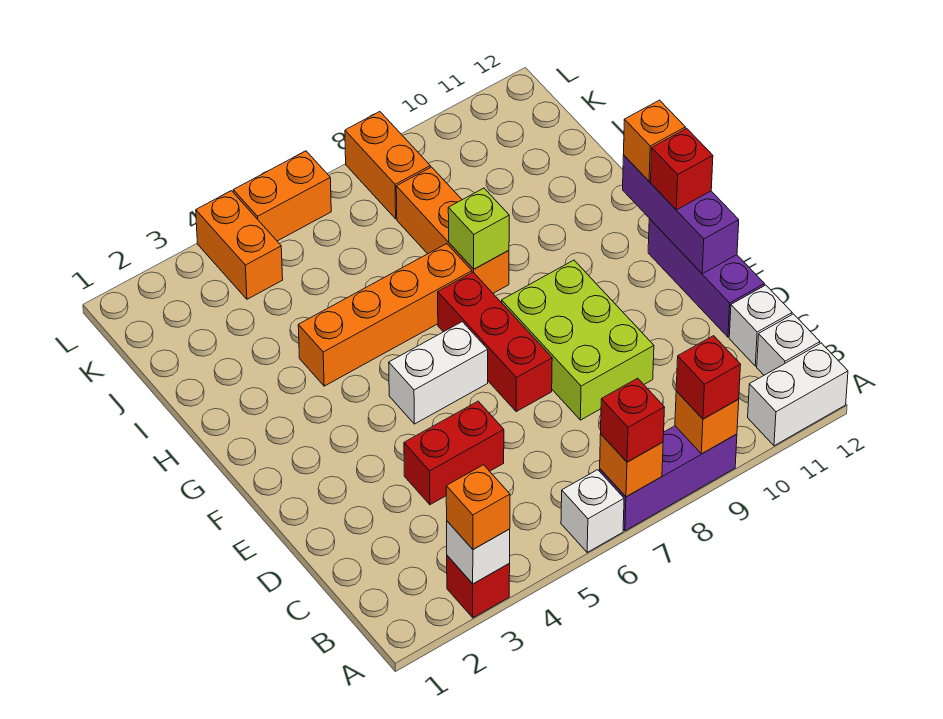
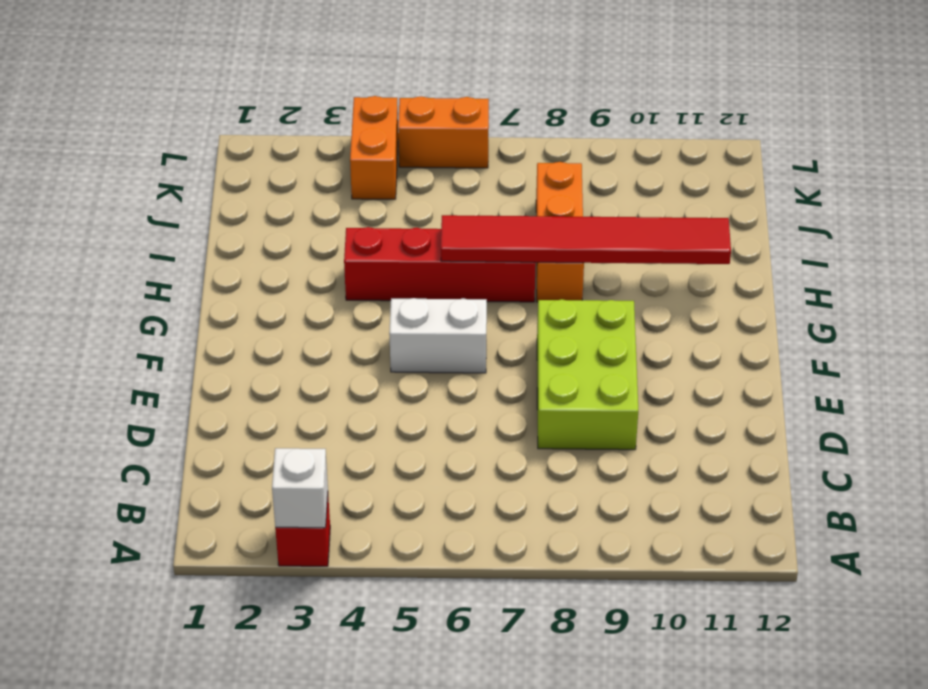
red brick H4:H7 level 1 -> orange brick H4:H7 level 1
red tile H6:H11 level 2 -> lime brick H8 level 2
none -> white brick A6 level 1
none -> purple brick A7:A9 level 1
none -> white brick A11:A12 level 1

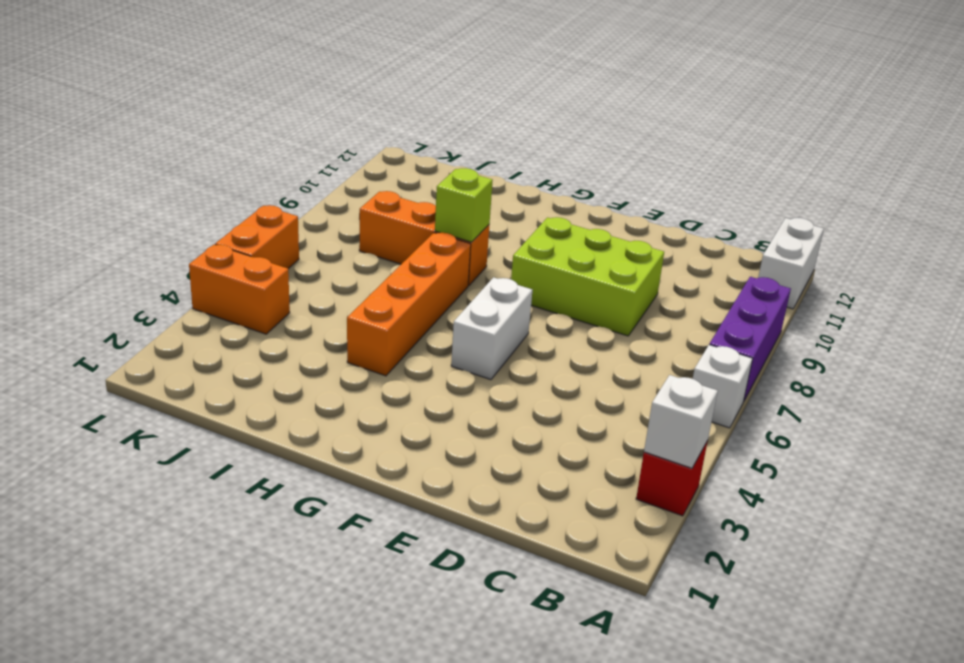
none -> white brick B12 level 1
none -> white brick C12 level 1
none -> red brick D4:D5 level 1

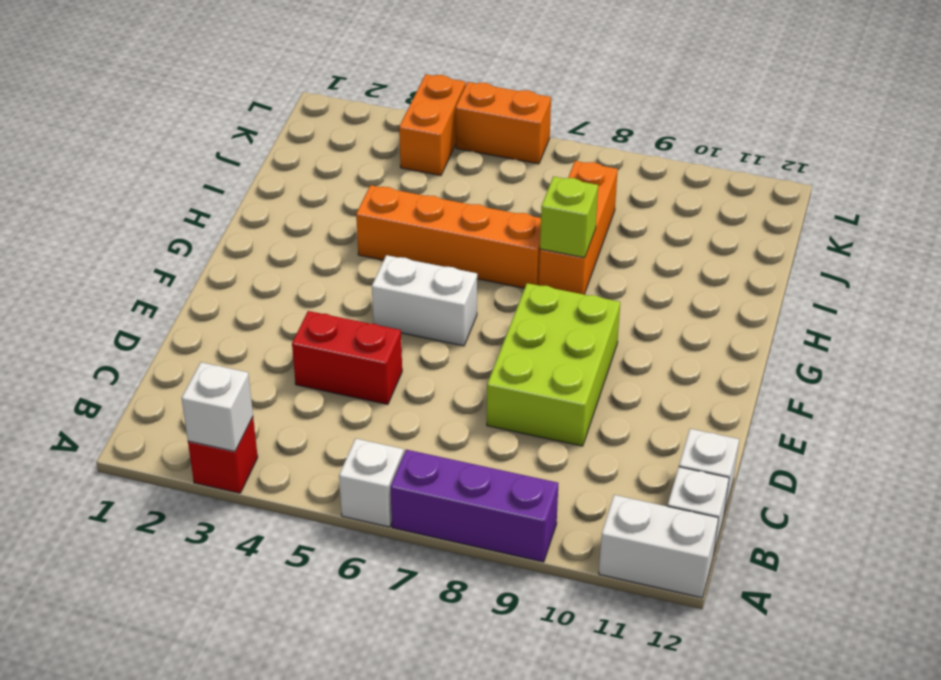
none -> purple brick D12:F12 level 1
none -> red brick E7:G7 level 1
none -> orange brick K8:L8 level 1

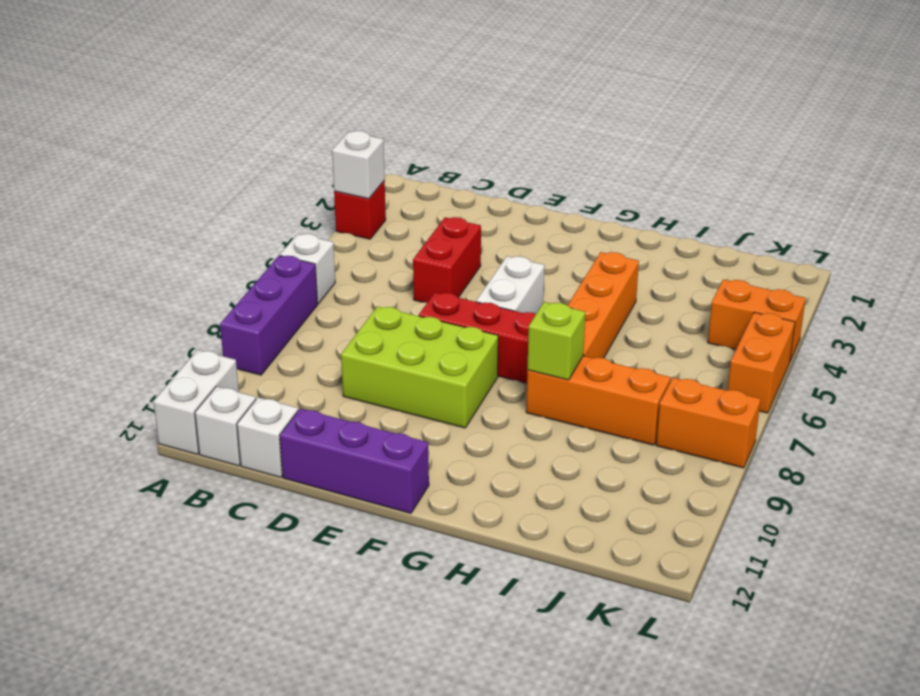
none -> orange brick A7 level 2
none -> orange brick A9 level 2
none -> purple brick E12:G12 level 2

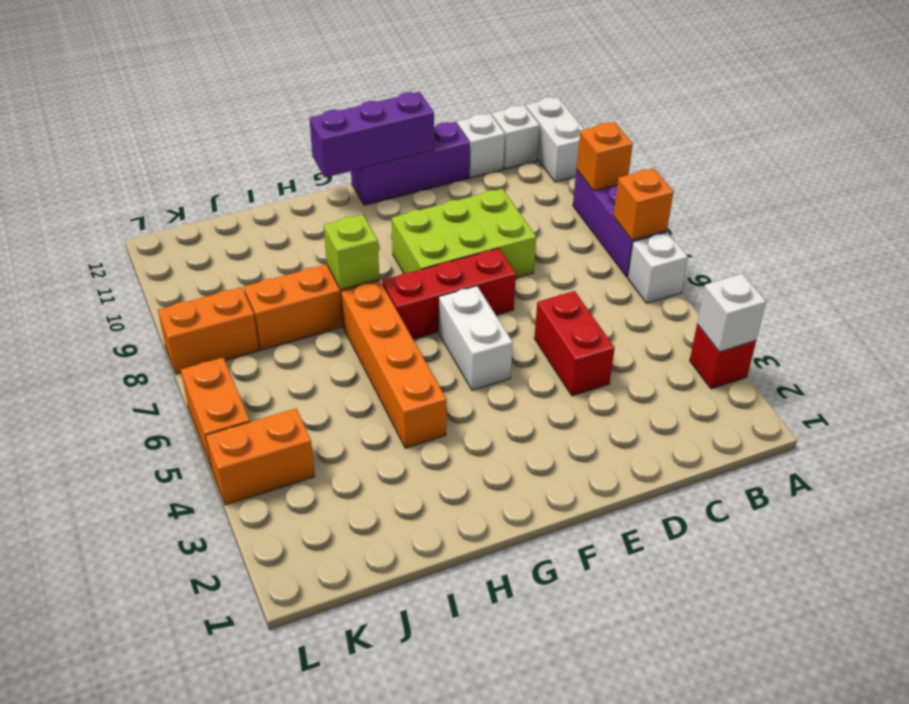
none -> orange brick A3 level 3
none -> red brick A7 level 3
none -> red brick A9 level 3

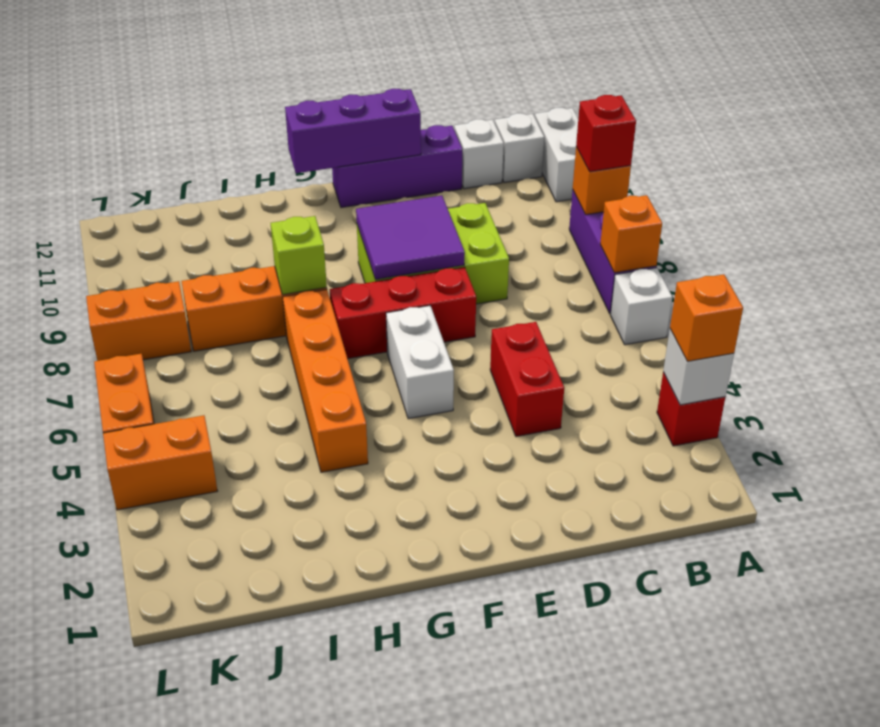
purple tile E8:F9 level 2 -> none
none -> red brick A7 level 3
none -> red brick F12 level 3
none -> orange brick G12 level 3

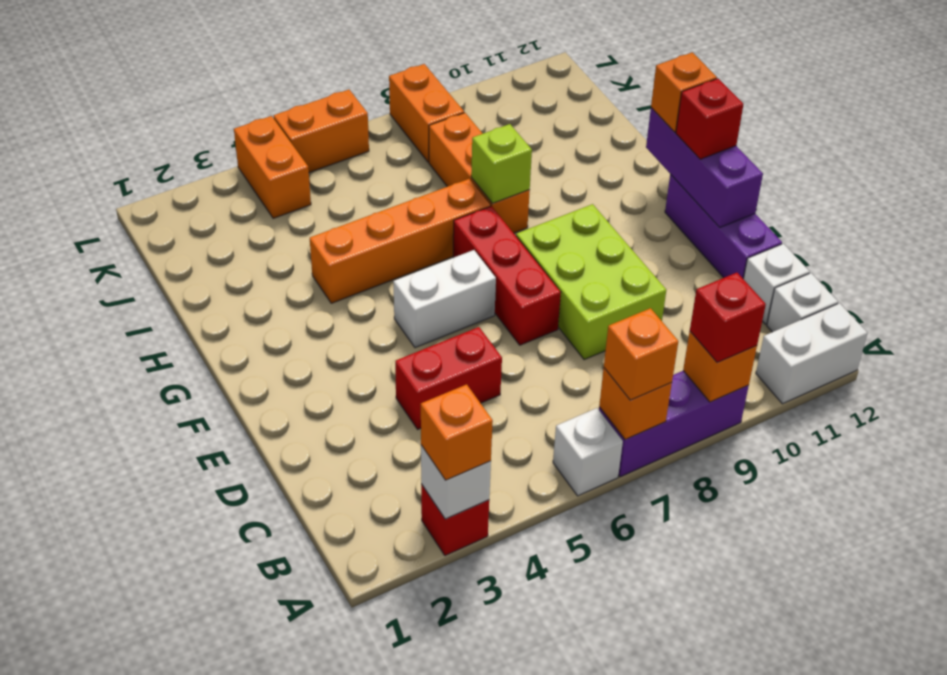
orange brick A7 level 3 -> red brick A7 level 3

